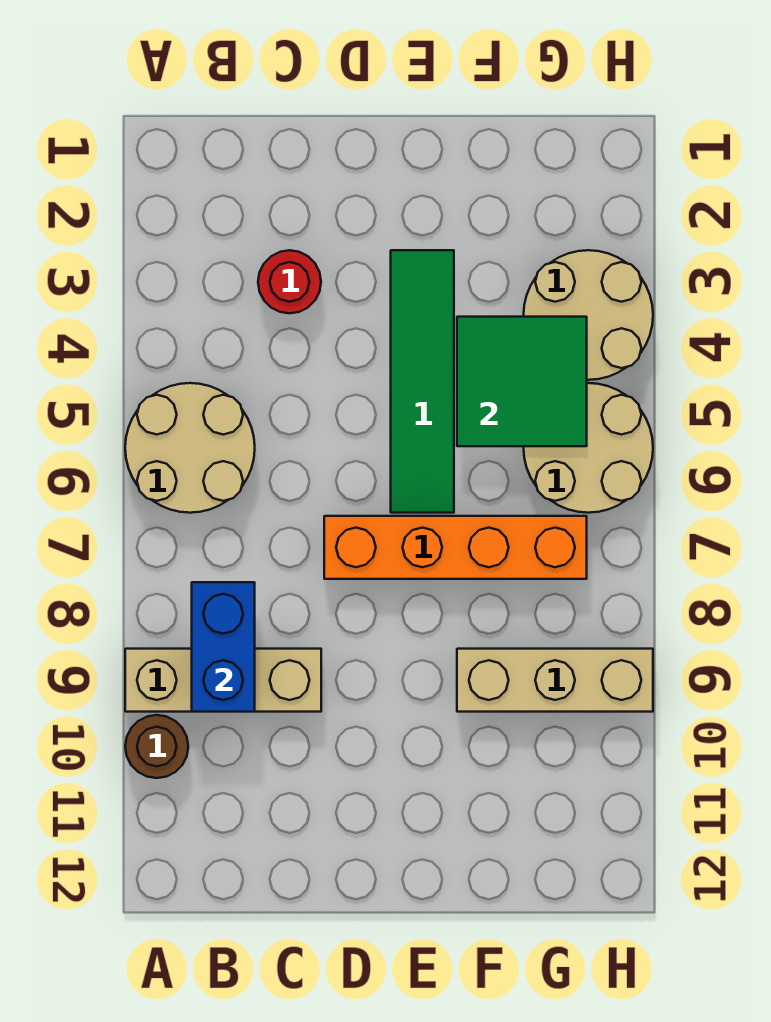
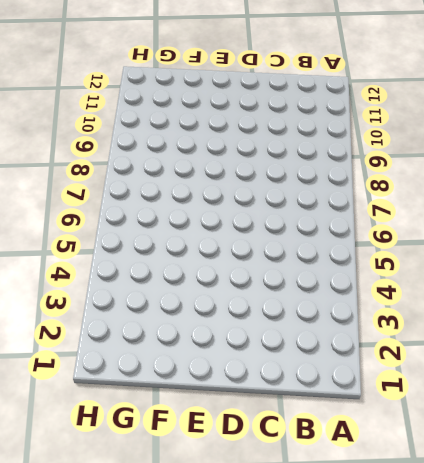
none -> tan round brick A5:B6 level 1
none -> tan brick A9:C9 level 1

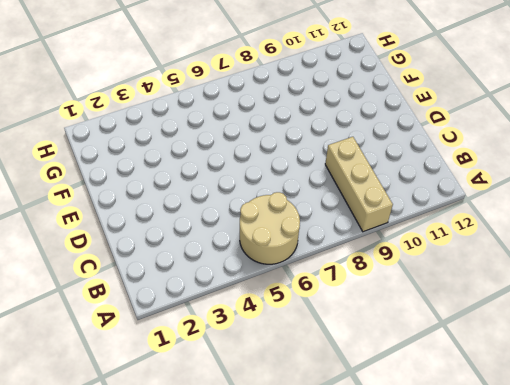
none -> brown round brick A10 level 1
none -> red round brick C3 level 1

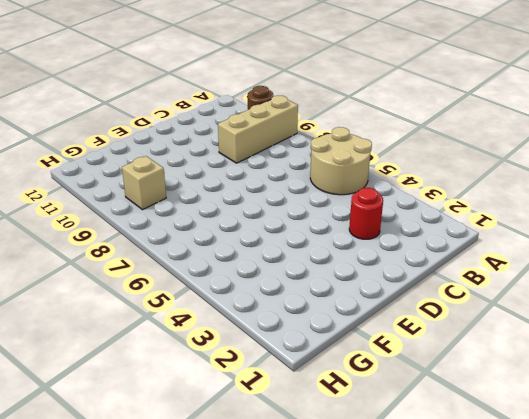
tan brick G9 level 1 -> tan brick F9:H9 level 1
none -> orange brick D7:G7 level 1
none -> green tile E3:E6 level 1

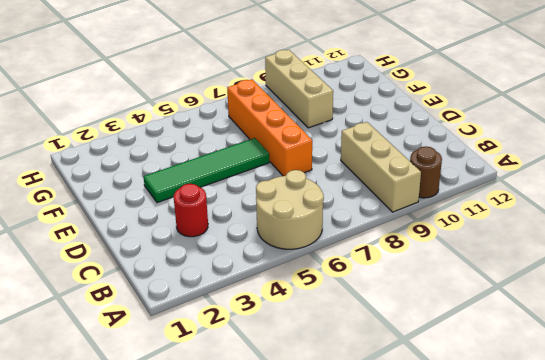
none -> tan round brick G3:H4 level 1
none -> tan round brick G5:H6 level 1

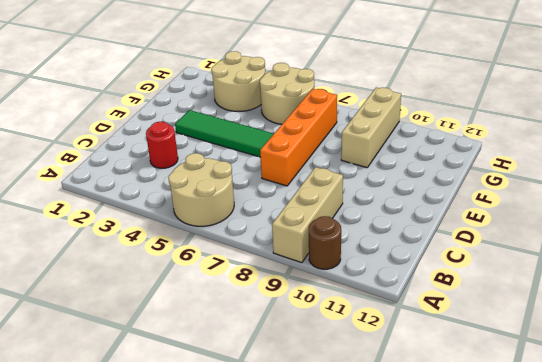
none -> blue brick B8:B9 level 2
none -> green tile F4:G5 level 2

